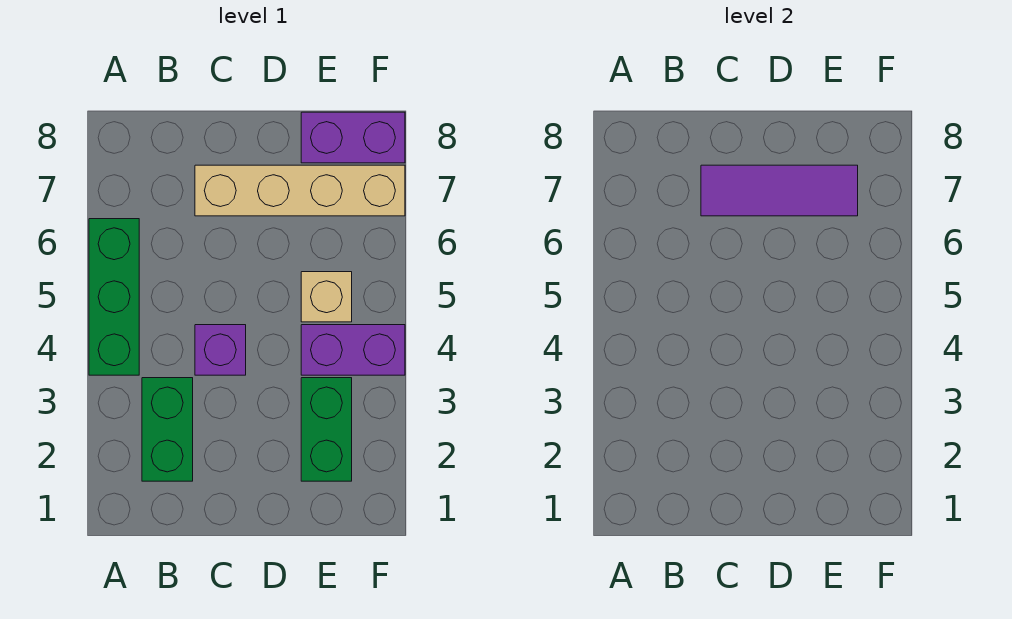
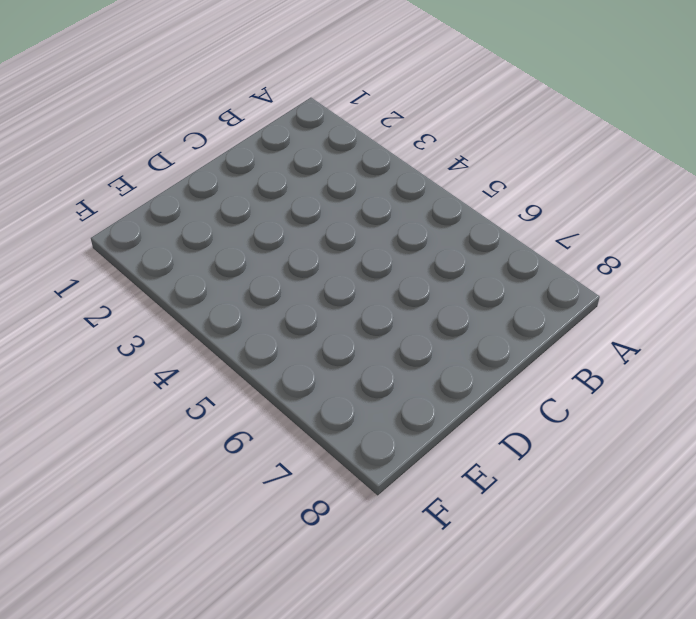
none -> green brick A4:A6 level 1
none -> green brick B2:B3 level 1

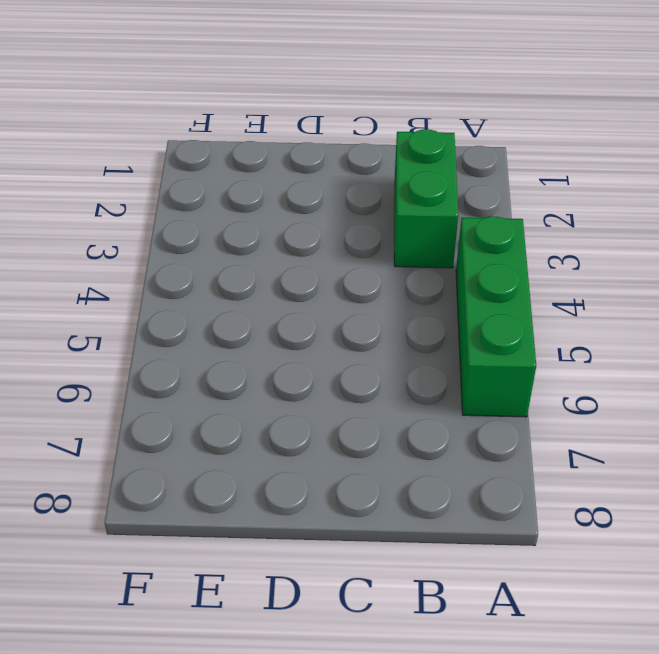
none -> purple brick C4 level 1
none -> tan brick C7:F7 level 1

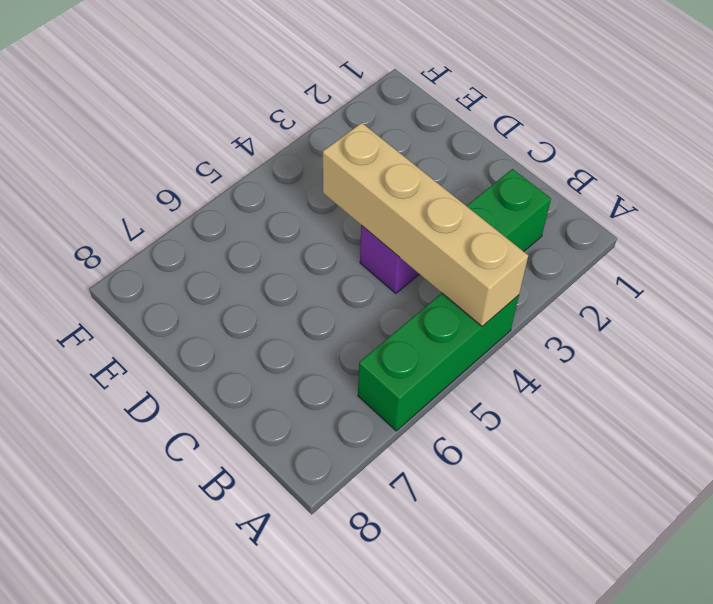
tan brick A4:D4 level 2 -> tan brick C7:F7 level 1
none -> green brick E2:E3 level 1
none -> purple brick E4:F4 level 1

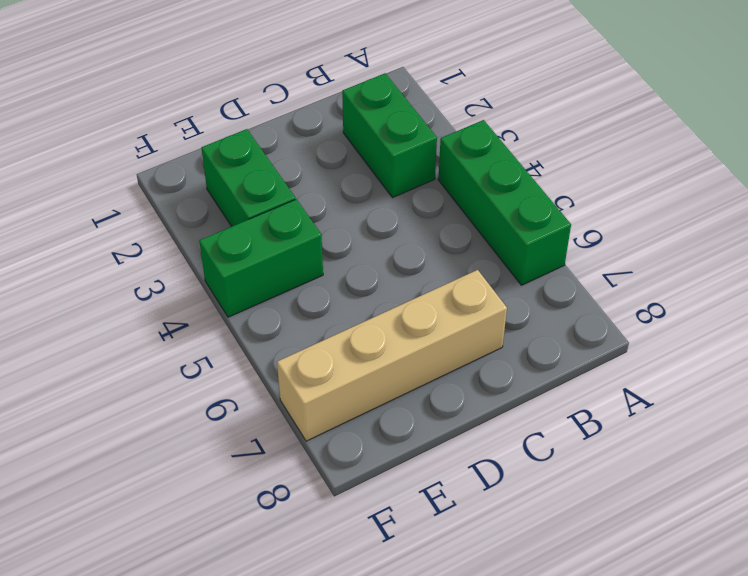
green brick E4:F4 level 1 -> purple brick E4:F4 level 1
none -> purple brick C4 level 1
none -> tan brick E5 level 1

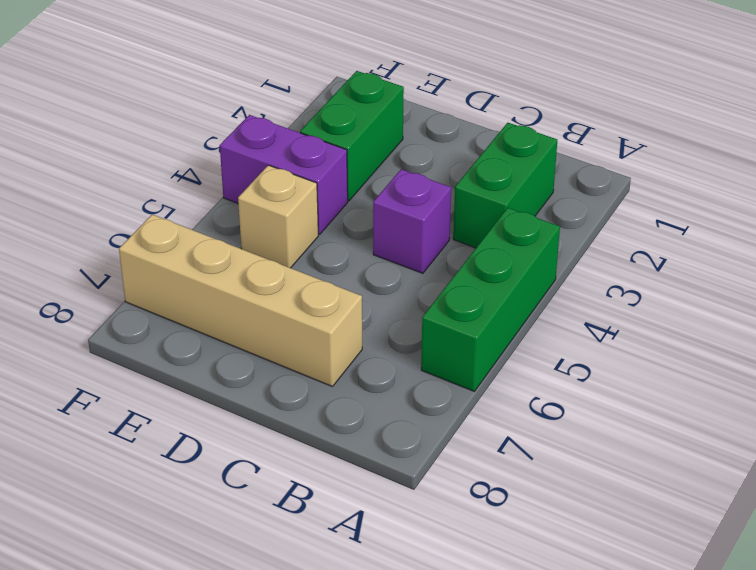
none -> purple brick E8:F8 level 1
none -> purple tile C7:E7 level 2

